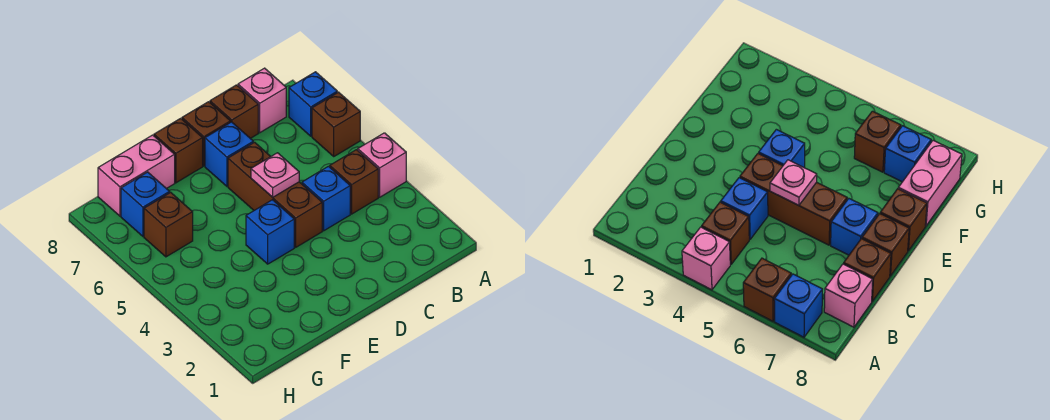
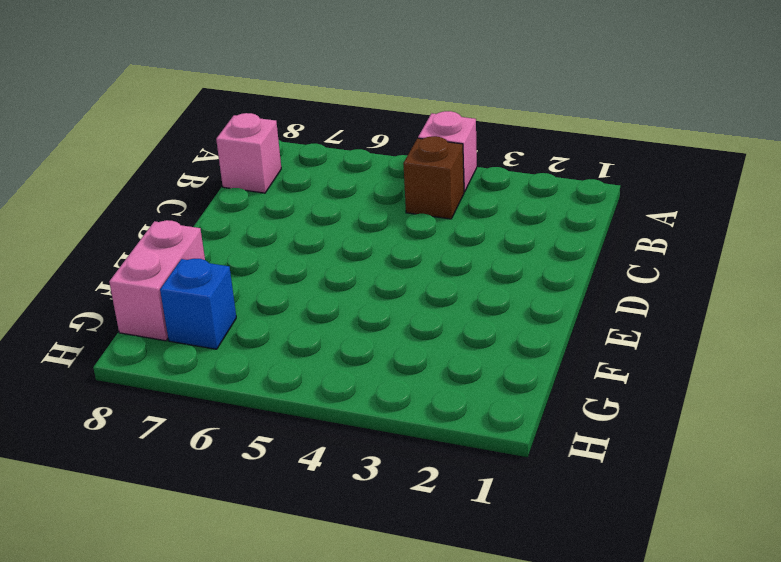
none -> brown brick A6 level 1
none -> blue brick A7 level 1
none -> blue brick C4 level 1

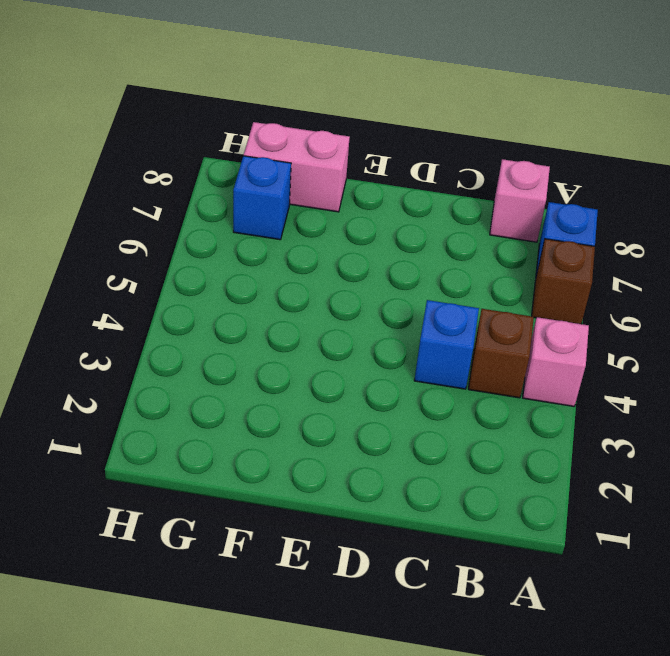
none -> brown brick C8 level 1
none -> brown brick D4:D6 level 1
none -> blue brick D7 level 1

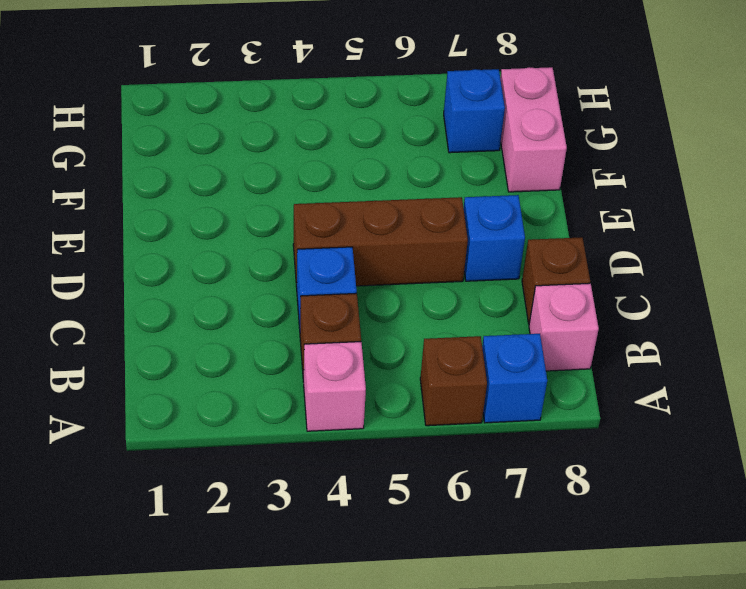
none -> brown brick D8 level 1
none -> blue brick E4 level 1
none -> brown brick E8 level 1

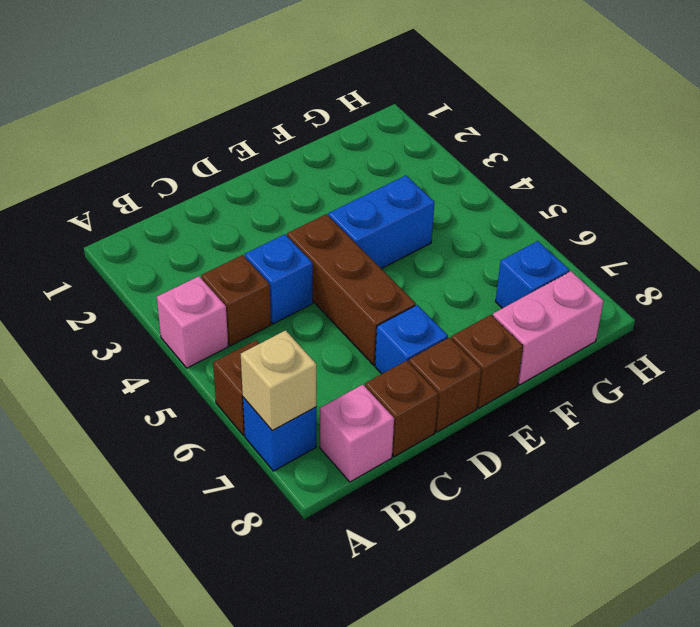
tan brick A7 level 2 -> none
blue brick E4:F4 level 1 -> blue brick E4 level 1
none -> brown brick G6 level 1
none -> pink plate D5 level 2

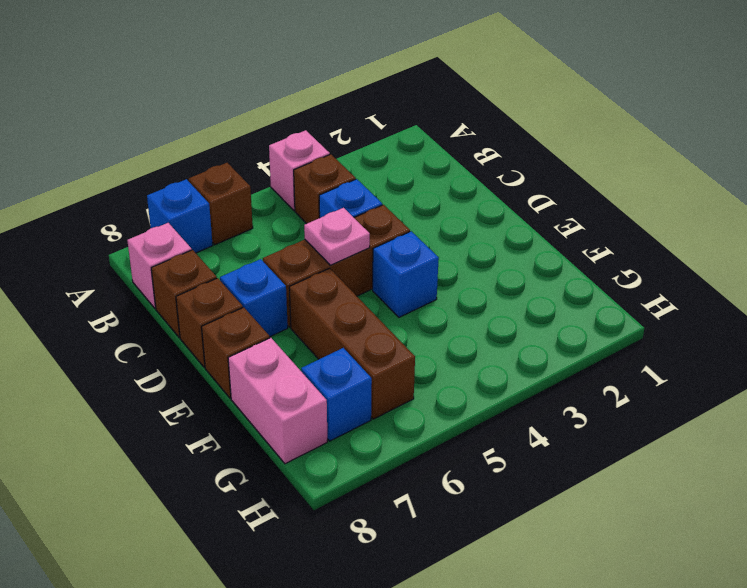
brown brick E6:G6 level 1 -> brown brick G6 level 1

